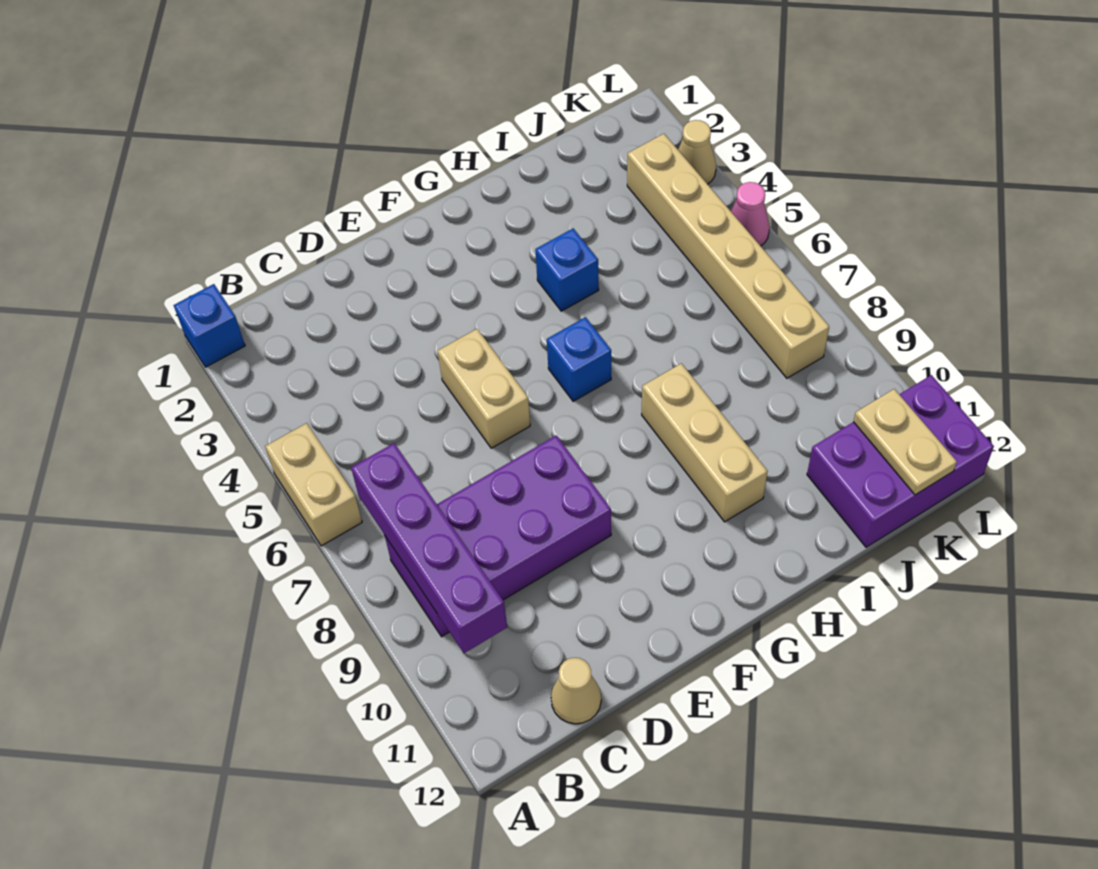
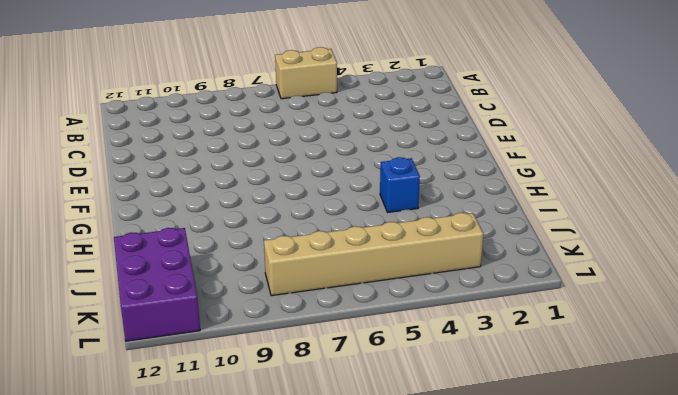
none -> blue brick A1 level 1
none -> purple brick B8:E9 level 1
none -> tan cone C12 level 1

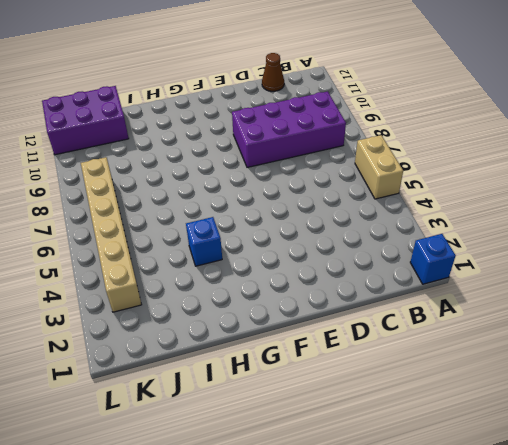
brown cone C12 level 1 -> tan cone C12 level 1
none -> tan brick E5:E6 level 1
none -> blue brick G6 level 1
none -> tan brick H8:H10 level 1

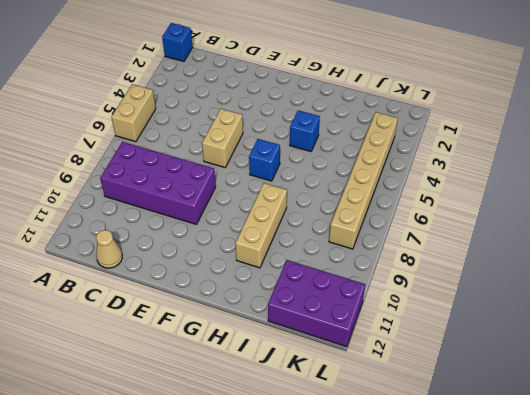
none -> tan cone L3 level 1
none -> pink cone L5 level 1
none -> purple brick B7:B10 level 2

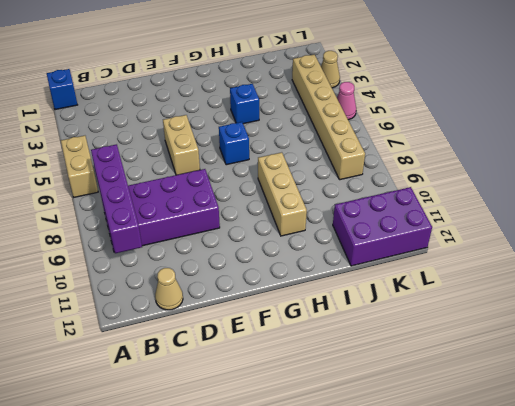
none -> tan plate K11:K12 level 2

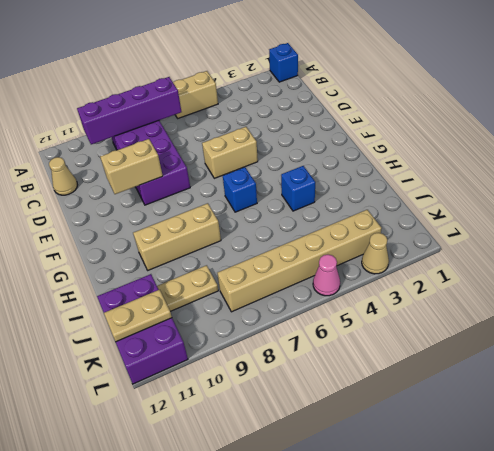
tan brick E9:E10 level 2 -> none
tan plate J9:J10 level 1 -> none

